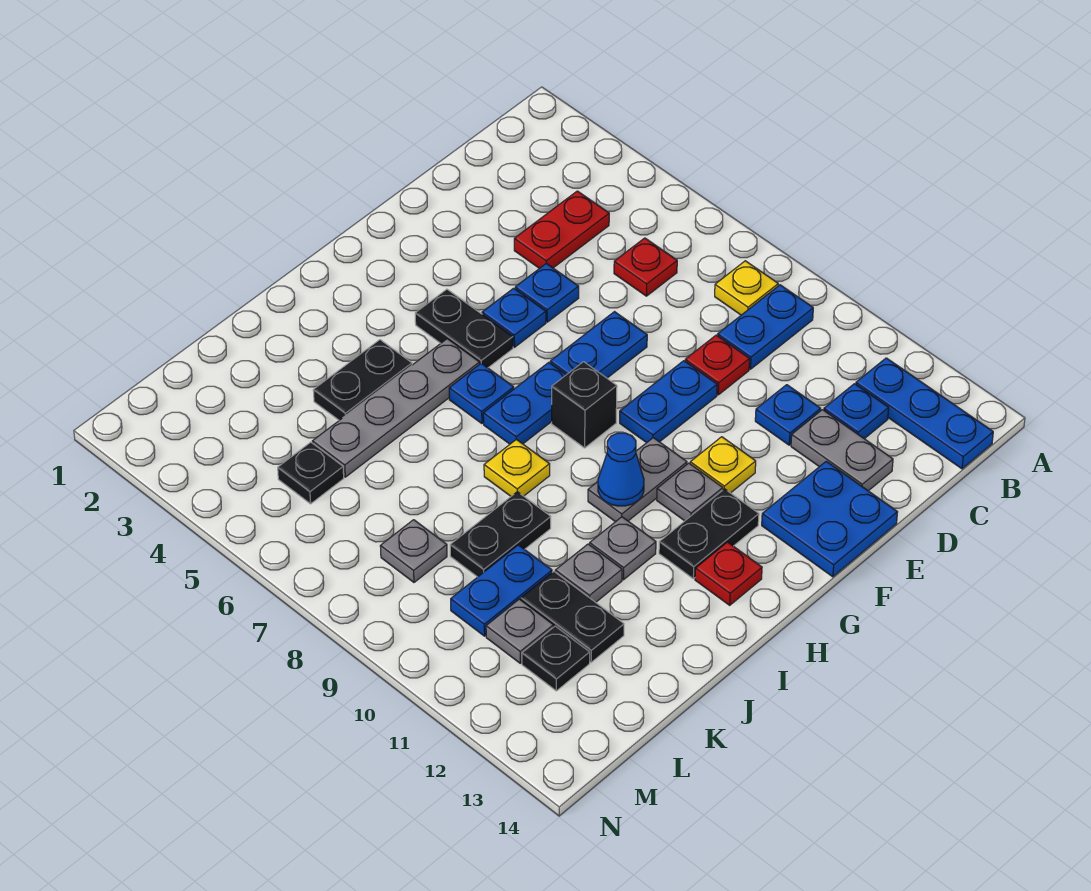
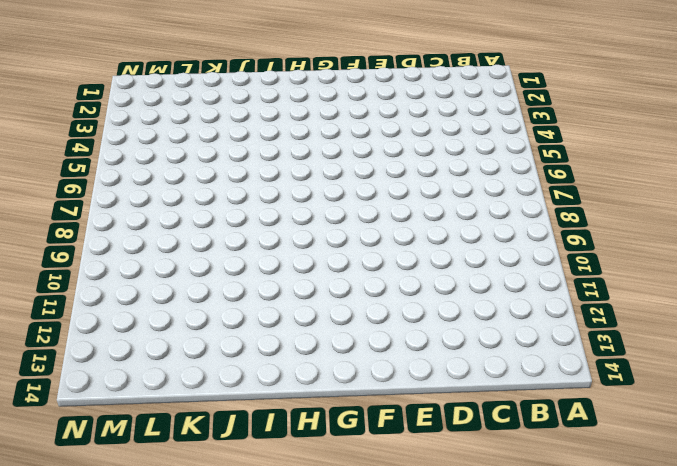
none -> yellow plate B8 level 1
none -> blue plate B9:C9 level 1
none -> blue plate B12:B14 level 1
none -> red plate C4:D4 level 1

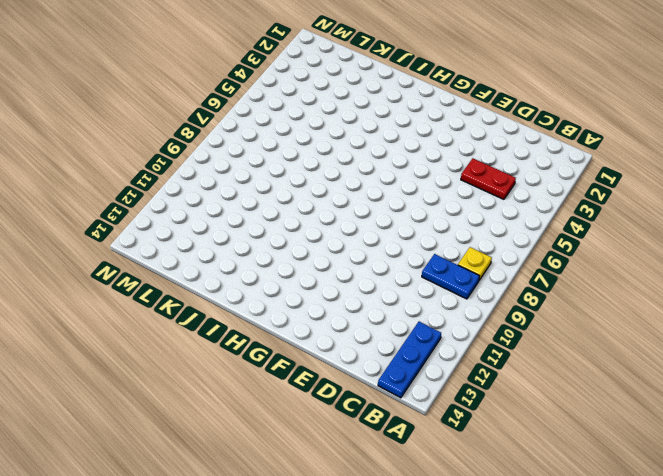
none -> red plate C6 level 1
none -> blue plate C12 level 1
none -> red plate D9 level 1
none -> blue plate D11 level 1

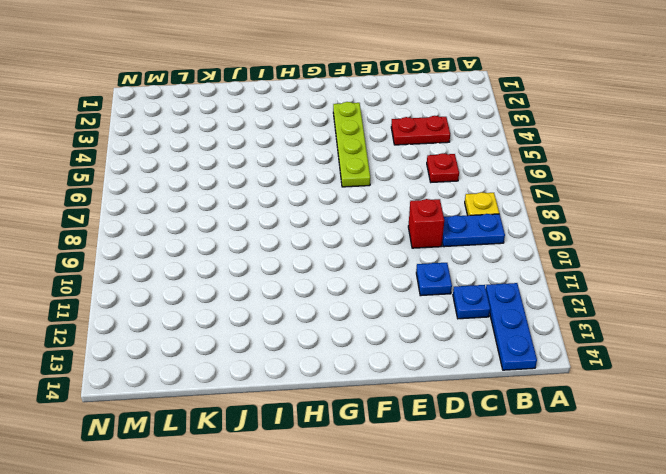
red brick D9 level 1 -> red plate D9 level 1
lime plate F3:F6 level 1 -> blue plate F5 level 1
none -> grey plate D12:D13 level 1
none -> blue plate E5 level 1
none -> blue plate E7:F7 level 1
none -> blue plate E9:F9 level 1

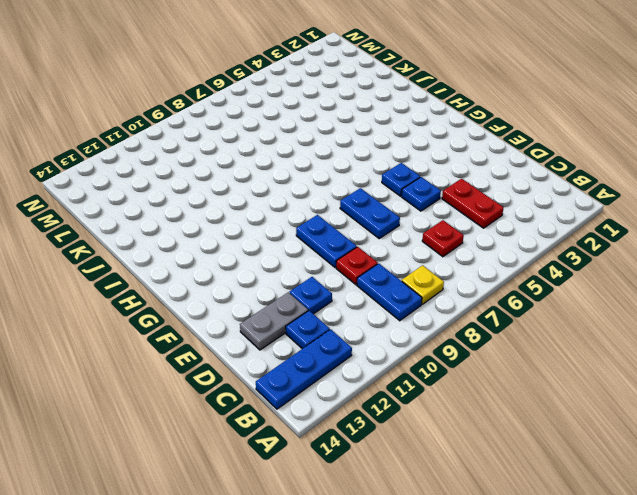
none -> blue plate E13:F14 level 1
none -> yellow plate F11 level 1
none -> black plate G4:G5 level 1
none -> blue plate G7:H7 level 1

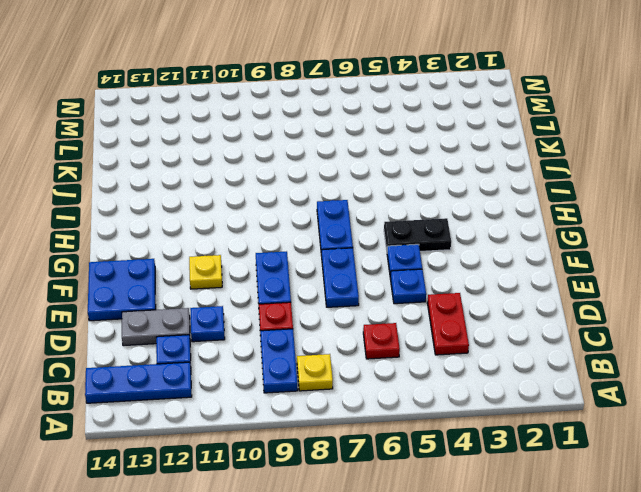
none -> black brick G8 level 1
none -> grey plate G10:H10 level 1
none -> grey plate G11 level 1
none -> black plate G12:H12 level 1

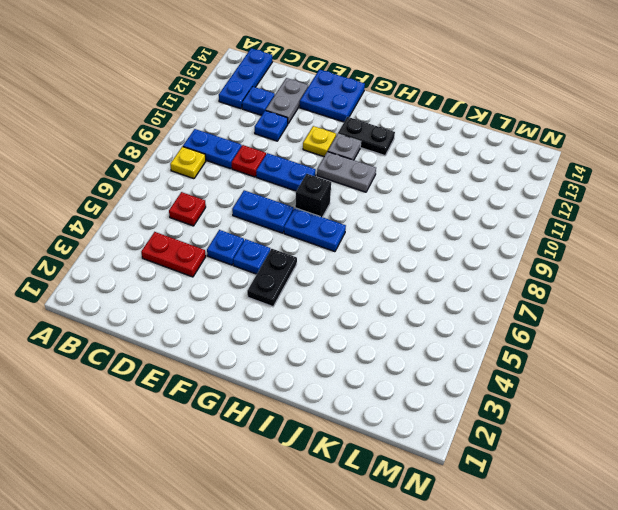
none -> grey plate H5:K5 level 1
none -> blue plate H6 level 1
none -> red plate H13 level 1
none -> black plate I4:J4 level 1

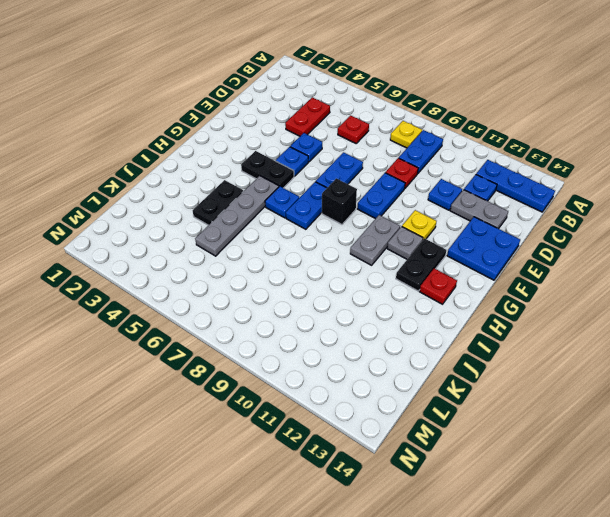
none -> yellow plate I8 level 1
none -> grey plate I11 level 1
none -> black plate J9:K9 level 1
none -> grey plate J11 level 1

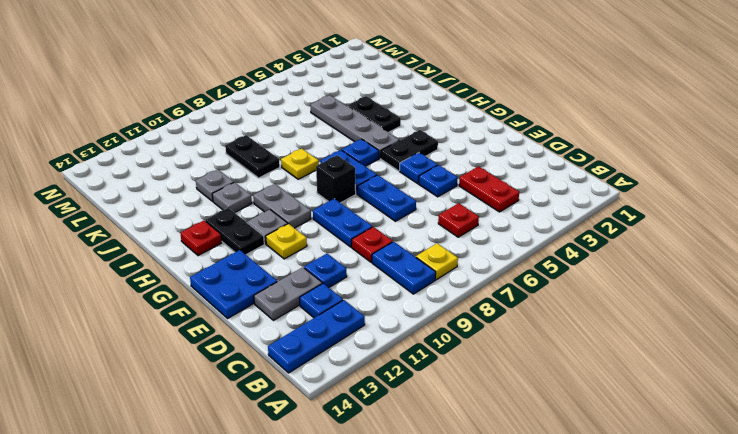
none -> blue plate K10:L10 level 1
none -> black plate K11:K12 level 1
none -> black plate L5 level 1
none -> grey plate L8 level 1

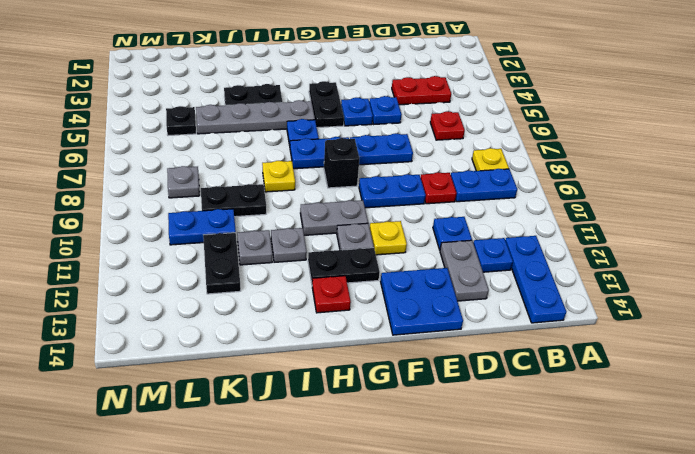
none -> grey plate L11 level 1
none -> black plate L12 level 1
none -> blue cone H10 level 2

